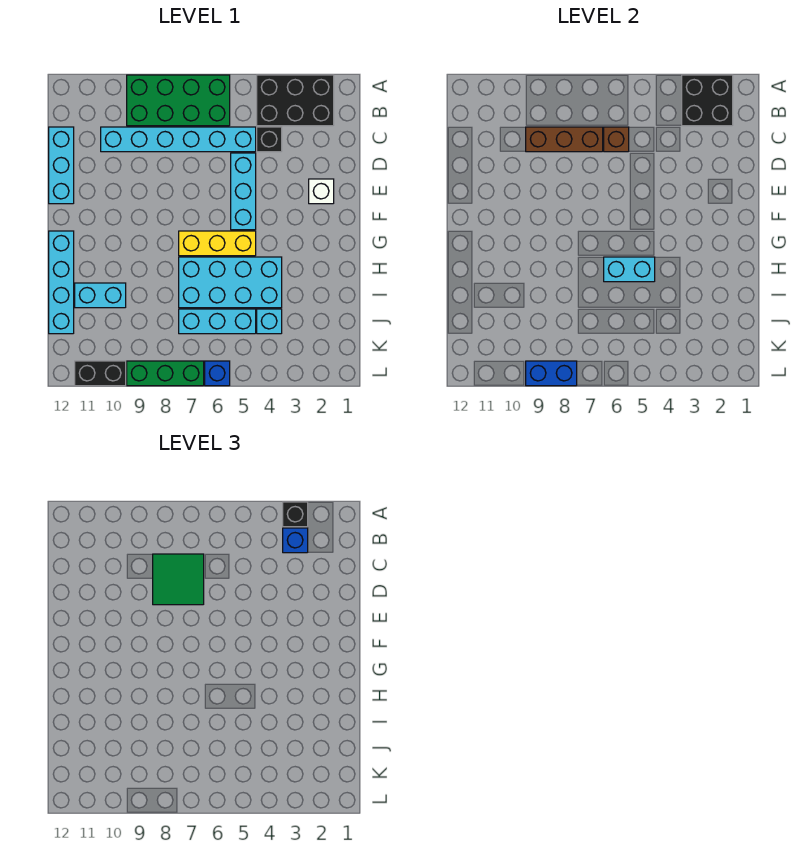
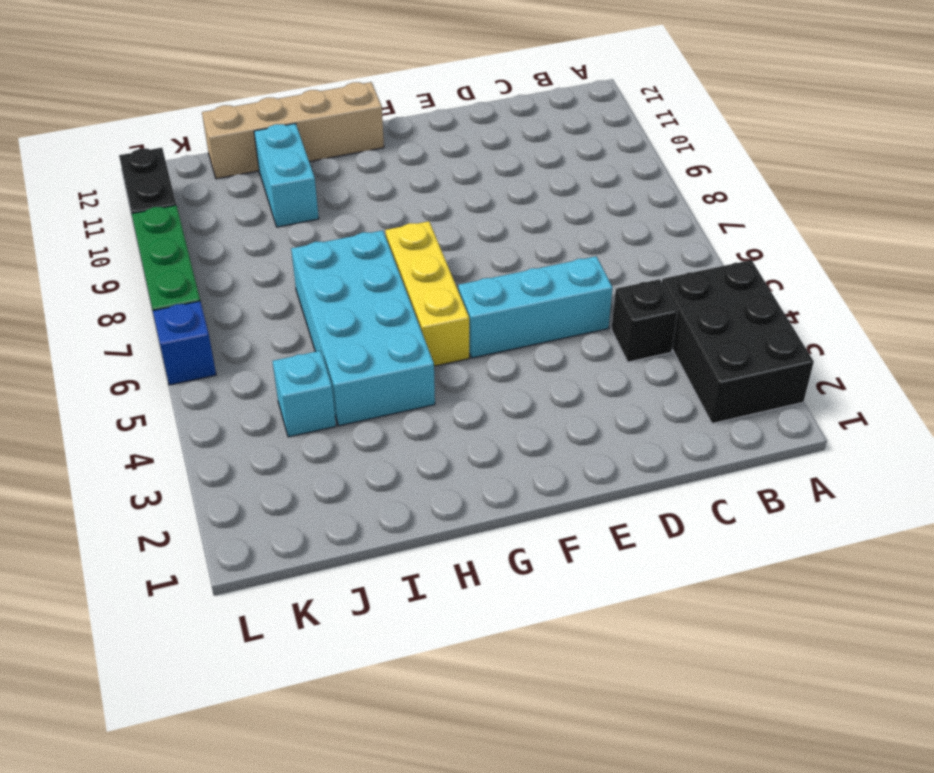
tan brick G12:J12 level 1 -> cyan brick G12:J12 level 1
none -> green brick A6:B9 level 1
none -> cyan brick C5:C10 level 1
none -> cyan brick C12:E12 level 1

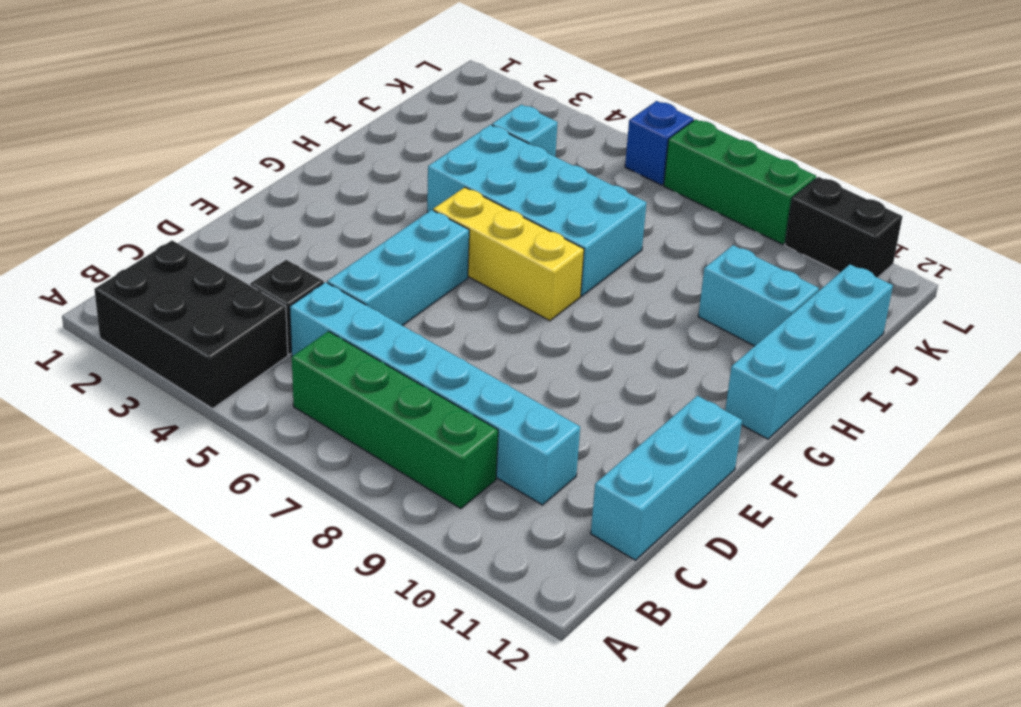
green brick B6:B9 level 1 -> green brick A6:B9 level 1
none -> white brick E2 level 1
none -> cyan brick J5:J7 level 1
none -> black brick A2:B3 level 2

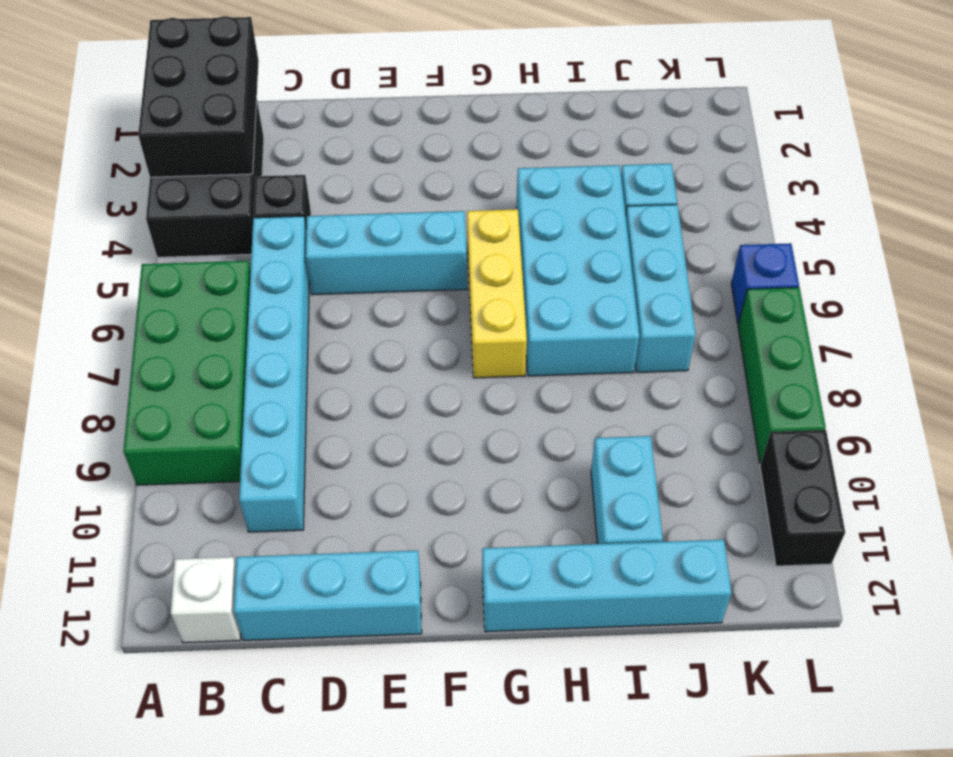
black brick A1:B3 level 2 -> black brick A2:B3 level 2
white brick B12 level 1 -> white brick E2 level 1
none -> brown brick C6 level 2
none -> brown brick C7:C9 level 2
none -> cyan brick H5:H6 level 2

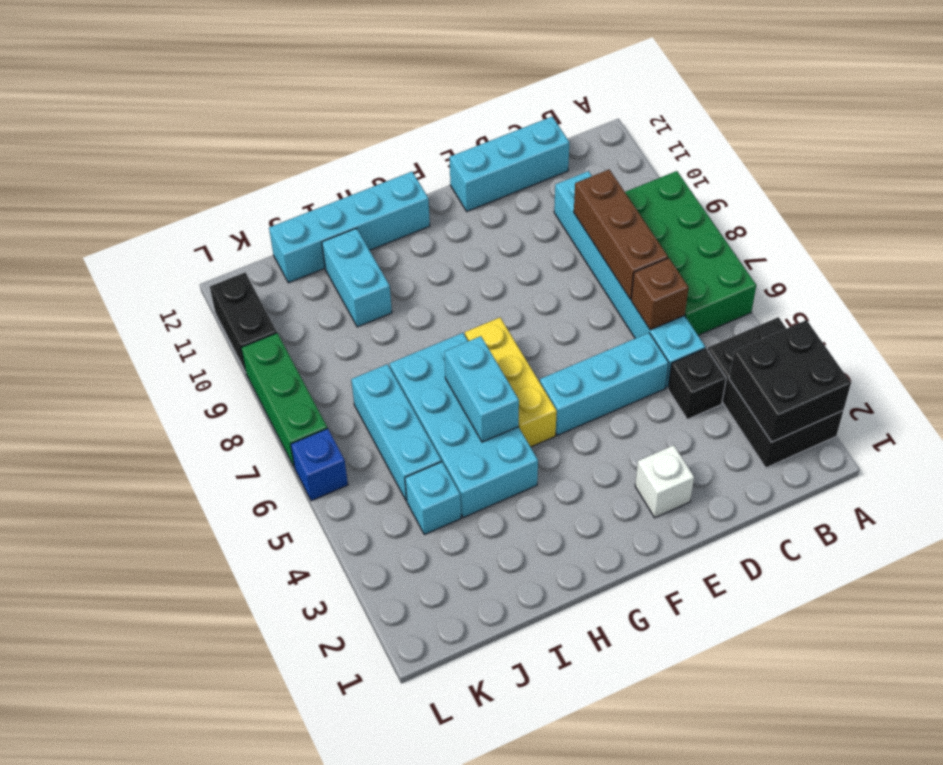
none -> blue brick L8:L9 level 2
none -> black brick A3 level 3
none -> blue brick B3 level 3

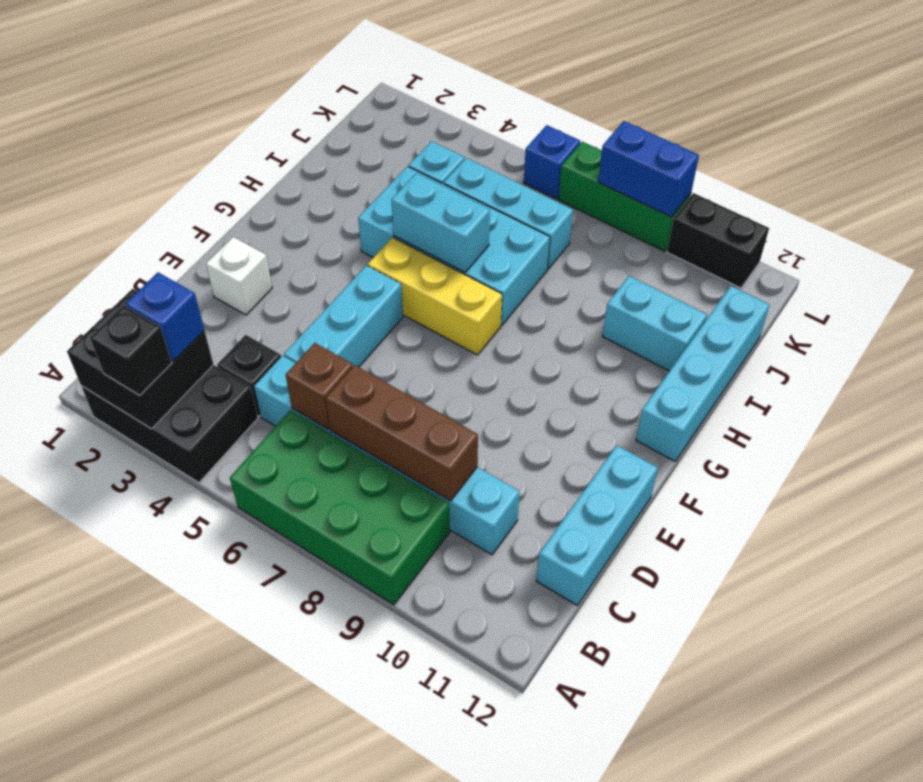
none -> green tile C7:D8 level 3

